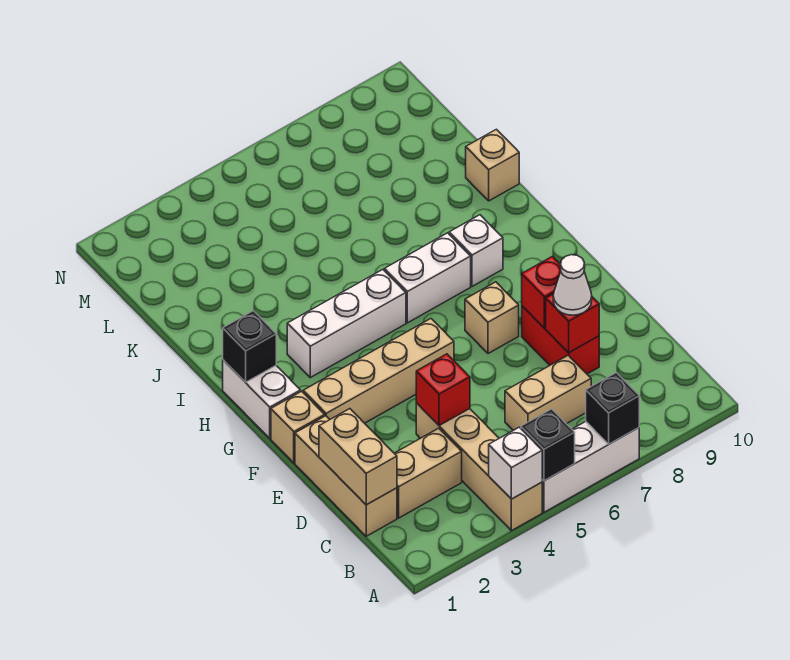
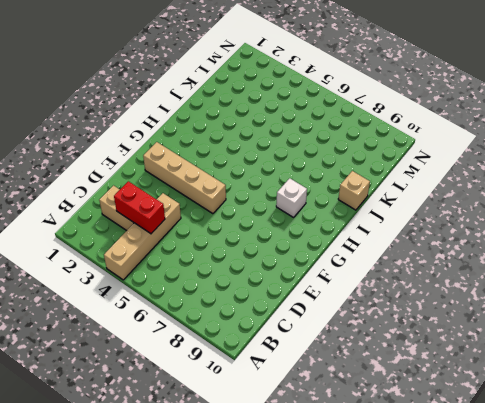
red brick C3:C4 level 2 -> red brick D8:E8 level 1
none -> white brick A5:A7 level 1
none -> tan brick C1:E1 level 1
none -> tan brick C6:C7 level 1

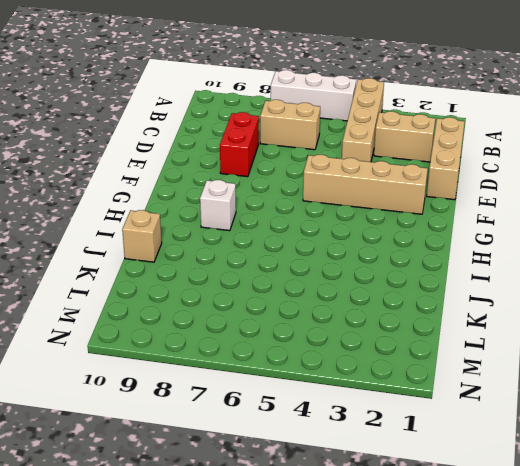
none -> tan brick F1 level 1
none -> tan brick F7 level 1
none -> white brick G1:H1 level 1

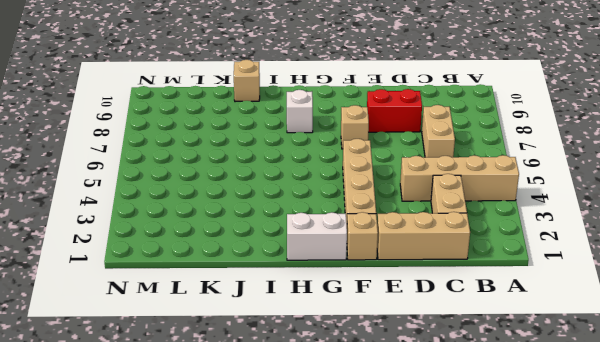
none -> white brick A5:A7 level 1
none -> white brick H3:H5 level 1
none -> white brick H6:H7 level 1

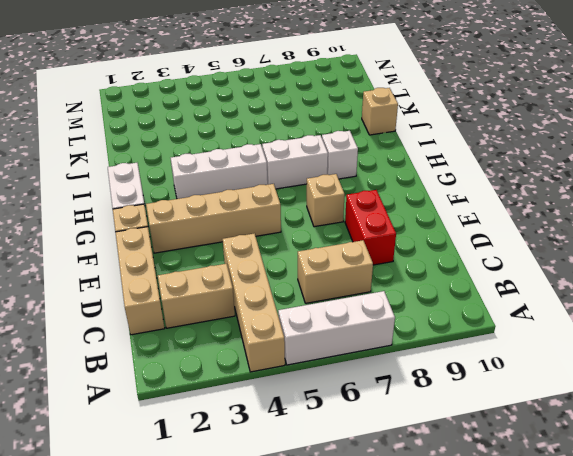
none -> white brick A4 level 2
none -> black brick A5 level 2
none -> black brick A7 level 2

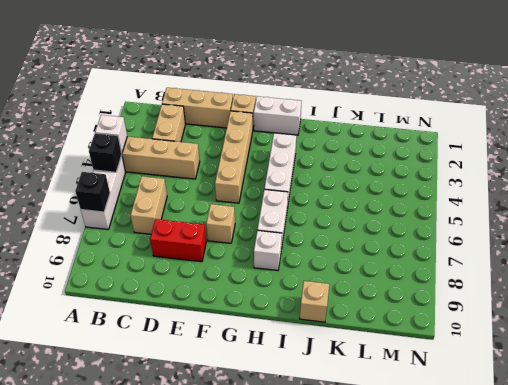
none -> tan brick C1:D1 level 2
none -> red brick D4 level 2
none -> red brick D8 level 2

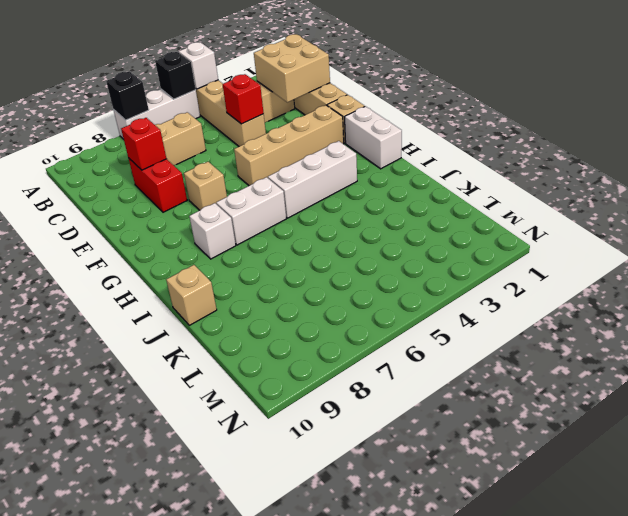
tan brick C1:D2 level 2 -> tan brick C1:D1 level 2
none -> red brick E8 level 2
none -> black brick H1 level 2
none -> white cone D8 level 3

